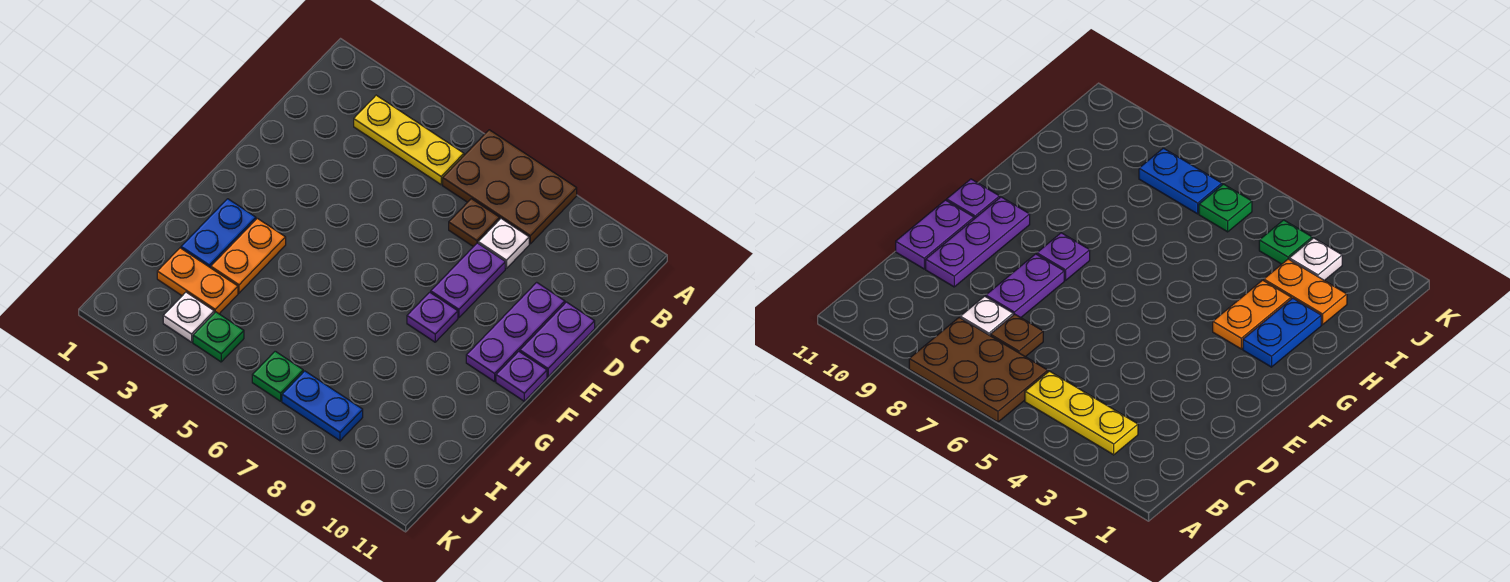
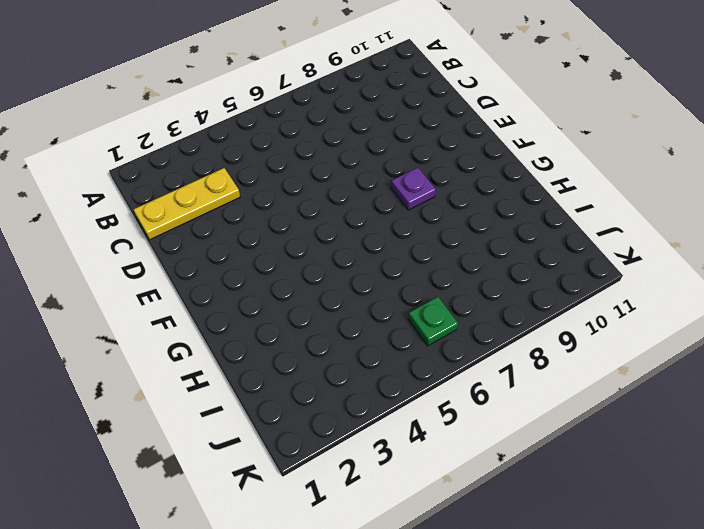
yellow plate C1:C3 level 1 -> yellow plate B3:B5 level 1
none -> brown plate A6:B8 level 1
none -> brown plate C7 level 1
none -> white plate C8 level 1

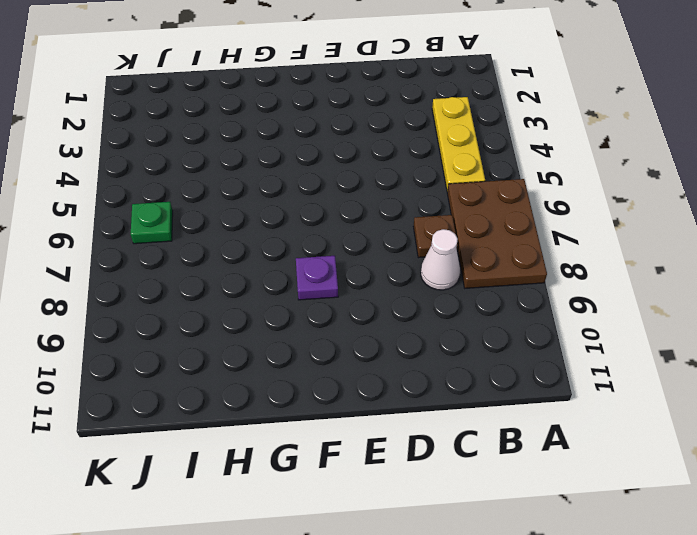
white cone C8 level 1 -> white plate C8 level 1
none -> purple plate D8:E8 level 1
none -> purple plate D10:F10 level 1
none -> purple plate D11:E11 level 1

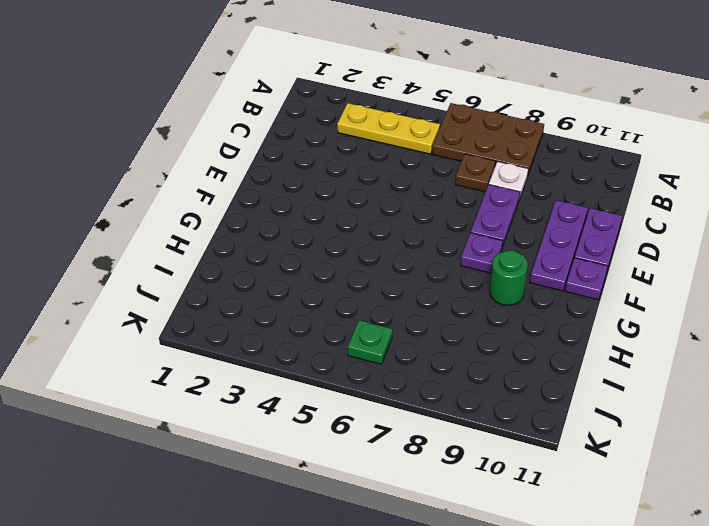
green round brick G9 level 1 -> none
none -> blue plate G2:H2 level 1
none -> orange plate G3:H3 level 1
none -> orange plate I2:I3 level 1

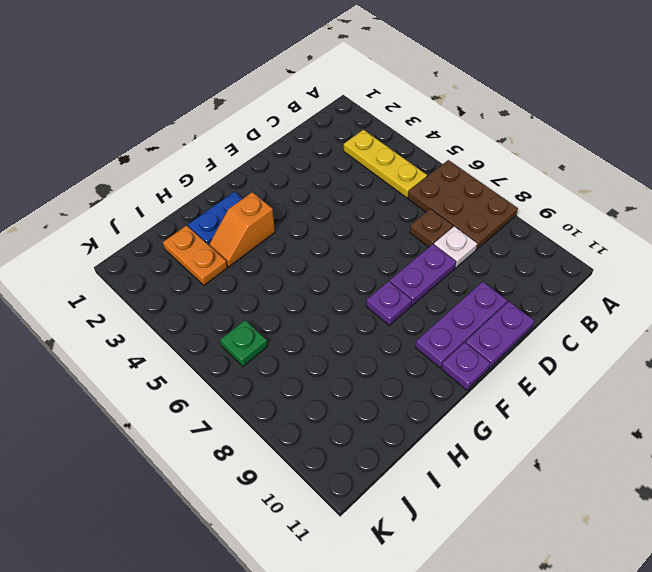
orange slope G3:H3 level 1 top G -> orange plate G3:H3 level 1
none -> white plate J3 level 1
none -> green plate J4 level 1
none -> blue plate J7:J8 level 1

